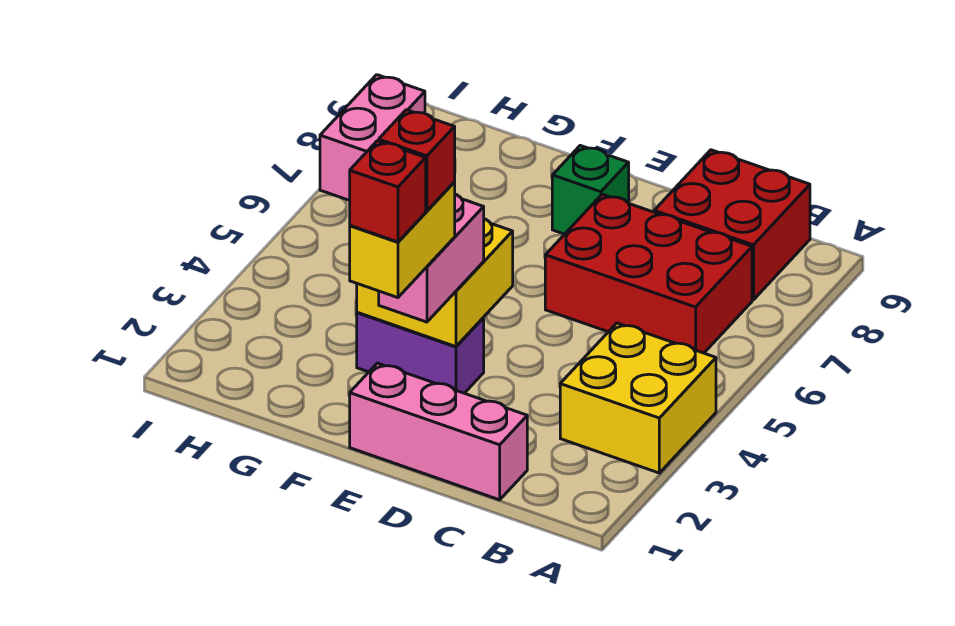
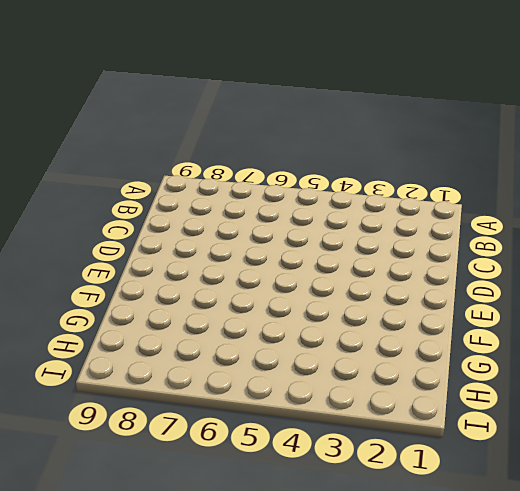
none -> yellow brick A3:B4 level 1
none -> red brick B6:D7 level 1
none -> red brick B8:C9 level 1

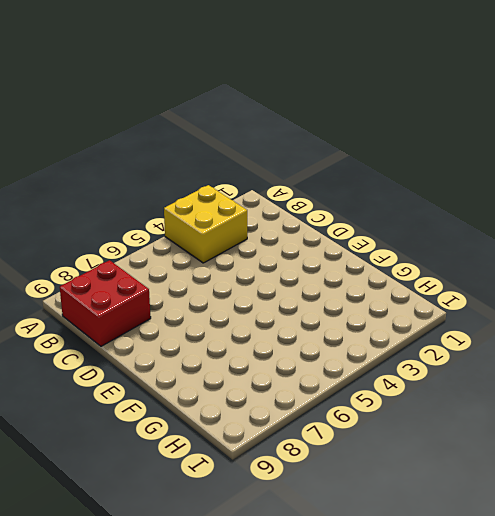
none -> red brick B6:D7 level 1
none -> pink brick C1:E1 level 1
none -> purple brick E3:F3 level 1

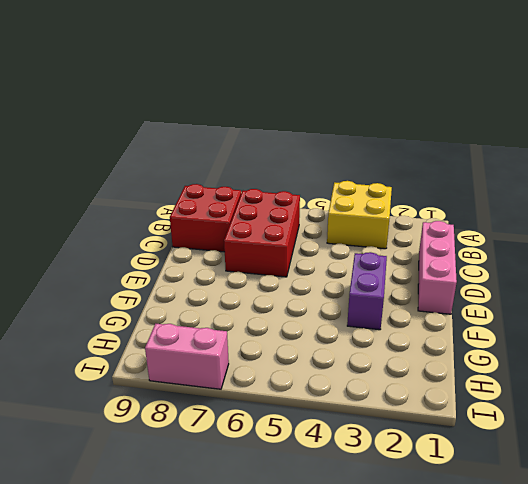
none -> green brick E8 level 1
none -> yellow brick E3:F4 level 2
none -> pink brick E2:E3 level 3

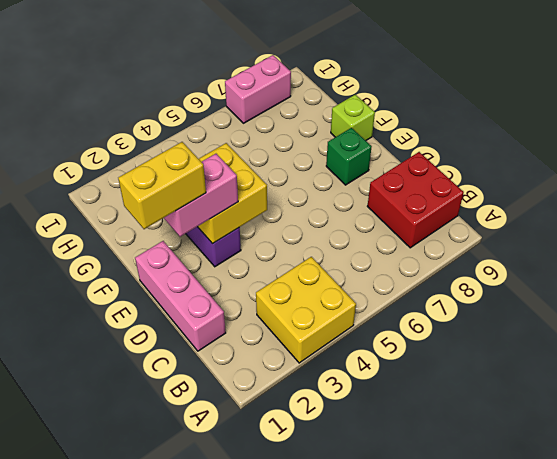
lime brick F9 level 1 -> none
none -> red brick B6:D7 level 1
none -> red brick E1 level 5
none -> red brick E2 level 5

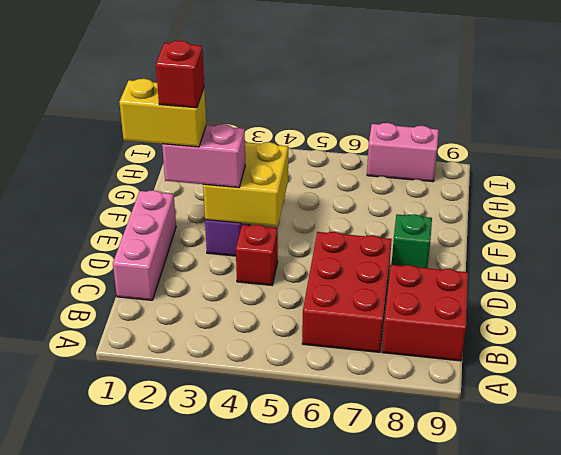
red brick D4 level 1 -> red brick E1 level 5
none -> yellow brick A3:B4 level 1

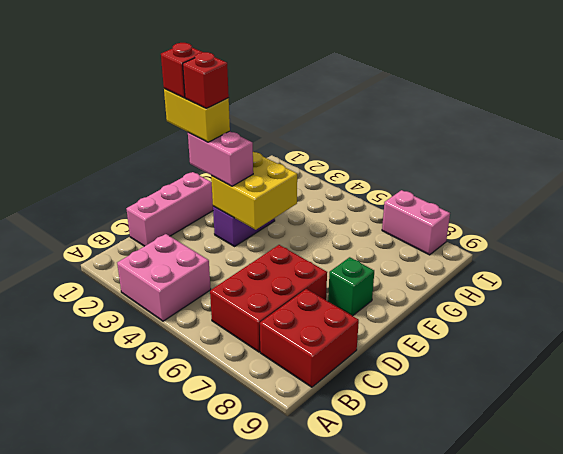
pink brick A3:B4 level 1 -> yellow brick A3:B4 level 1

